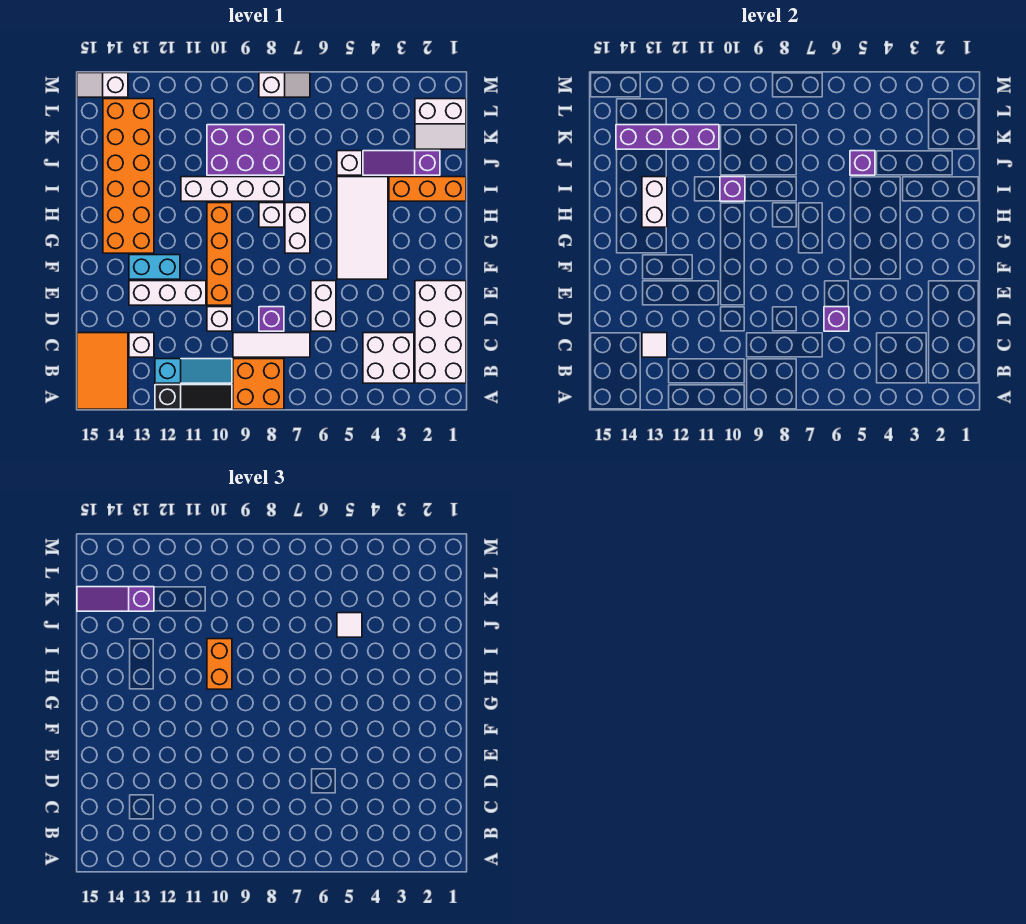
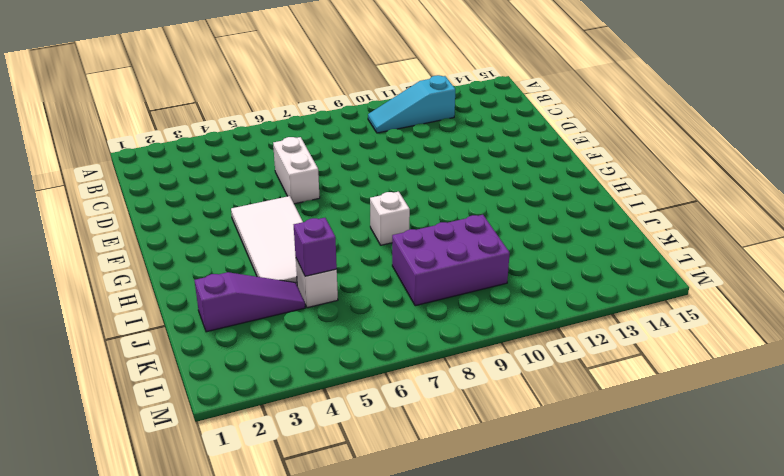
none -> orange brick A8:B9 level 1
none -> black slope A10:A12 level 1 top 12
none -> orange tile A14:C15 level 1
none -> white brick B1:E2 level 1

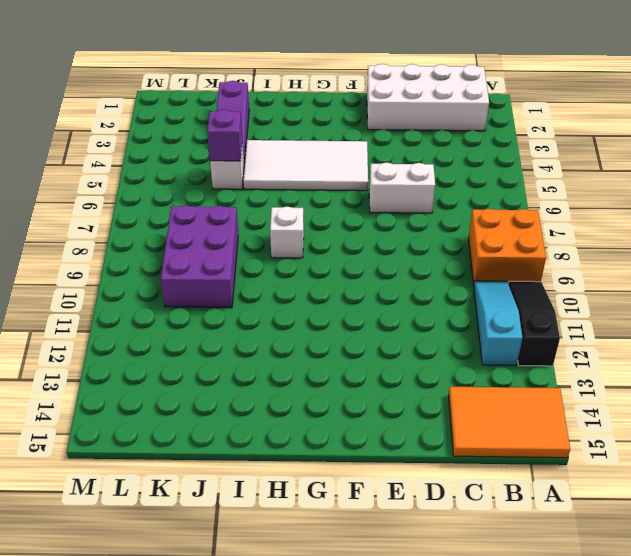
none -> white brick B3:C4 level 1
none -> white tile C7:C9 level 1
none -> white brick C13 level 1
none -> purple brick D8 level 1

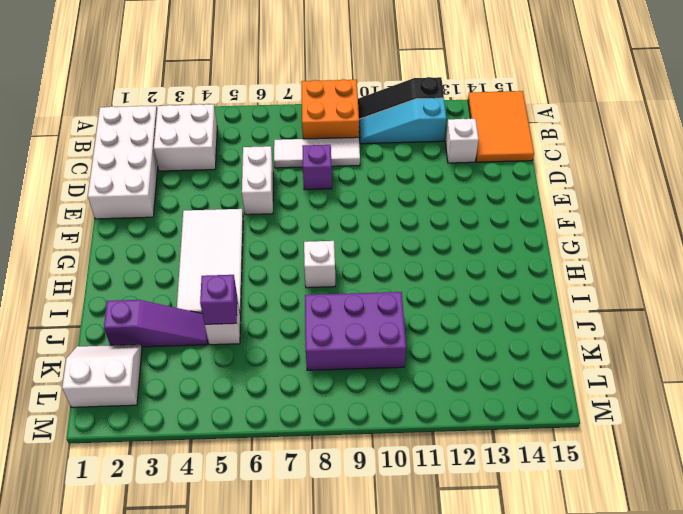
none -> white brick D10 level 1
none -> orange brick E10:H10 level 1
none -> white brick E11:E13 level 1
none -> cyan brick F12:F13 level 1

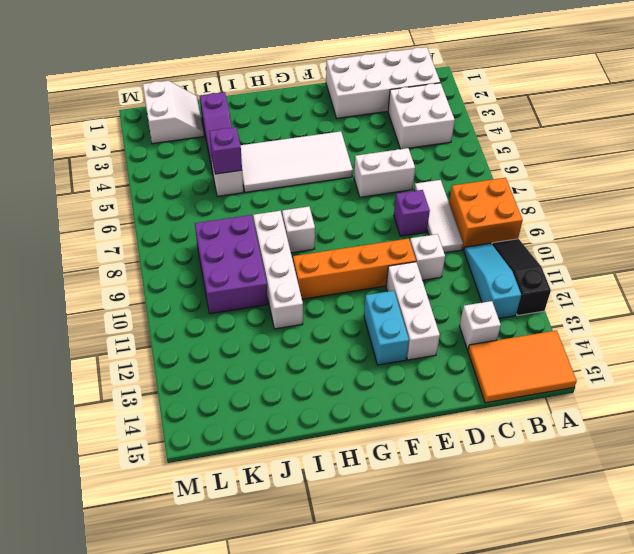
none -> white brick G7:H7 level 1
none -> orange brick G13:L14 level 1
none -> orange brick I1:I3 level 1
none -> white slope M7:M8 level 1 top 8

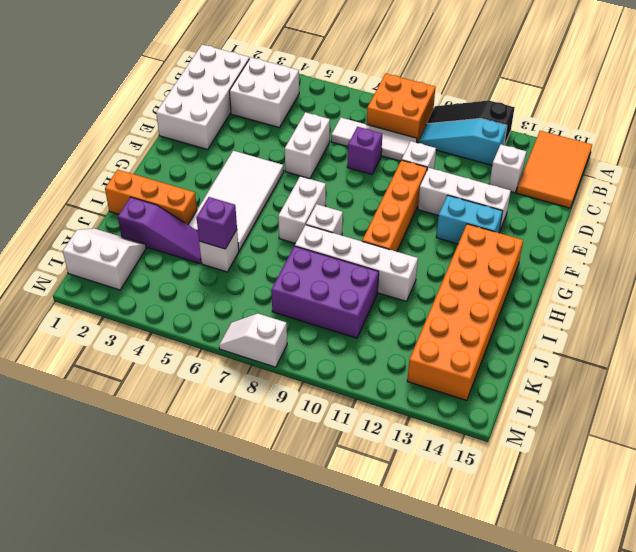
none -> white slope M14:M15 level 1 top 14
none -> white tile C13 level 2
none -> purple brick D6 level 2
none -> white brick H13:I13 level 2

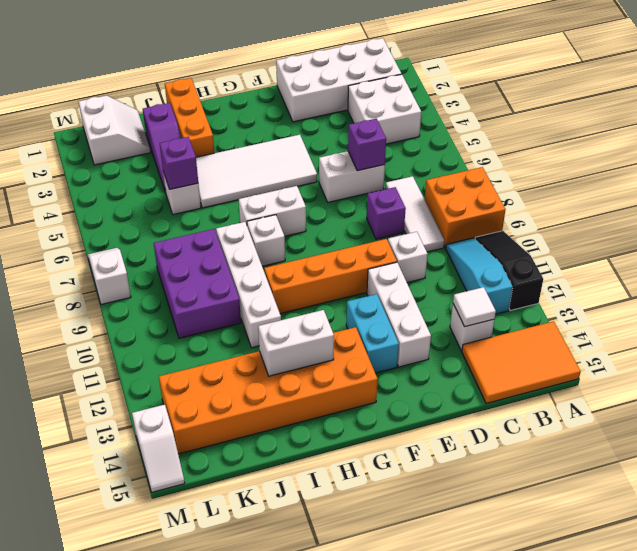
none -> purple brick I10 level 2
none -> purple brick K11:K14 level 2
none -> orange brick H10:I10 level 3
none -> white tile J5 level 3

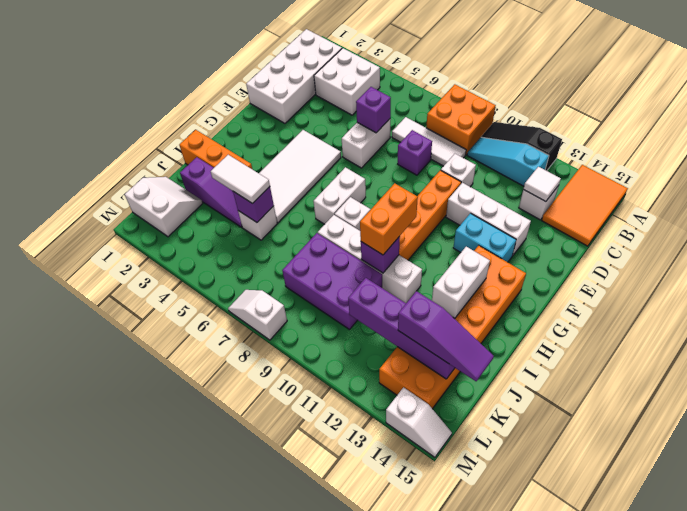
white tile J4:J5 level 3 -> white tile J5 level 3

